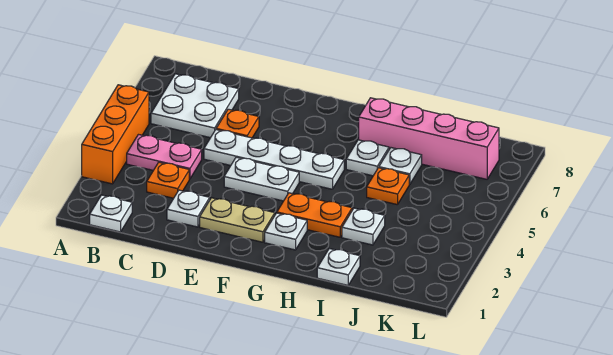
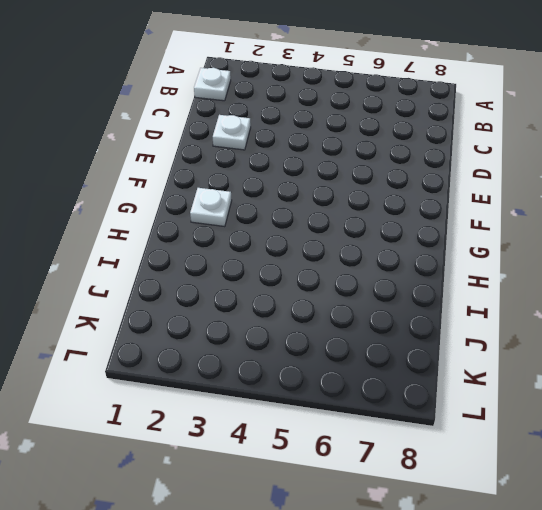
none -> orange brick A3:A5 level 1
none -> pink plate B4:C4 level 1
none -> white plate B6:C7 level 1

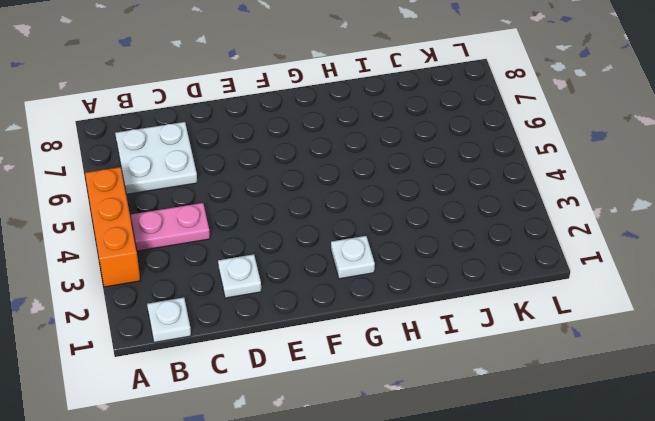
none -> orange plate C3 level 1
none -> white plate D5:G5 level 1
none -> orange plate D6 level 1

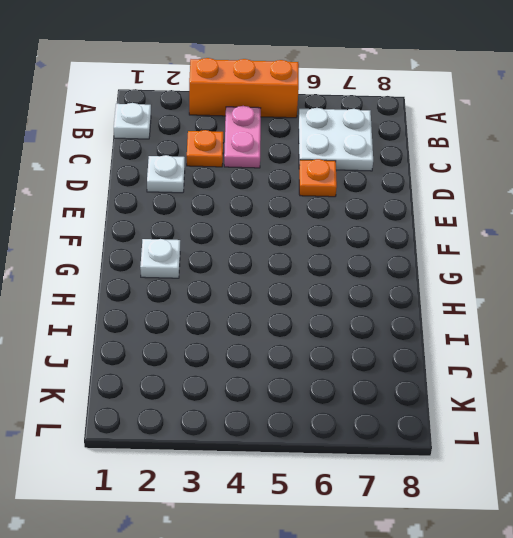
none -> white plate D5:G5 level 1
none -> tan plate E2:F2 level 1
none -> white plate E4:F4 level 1

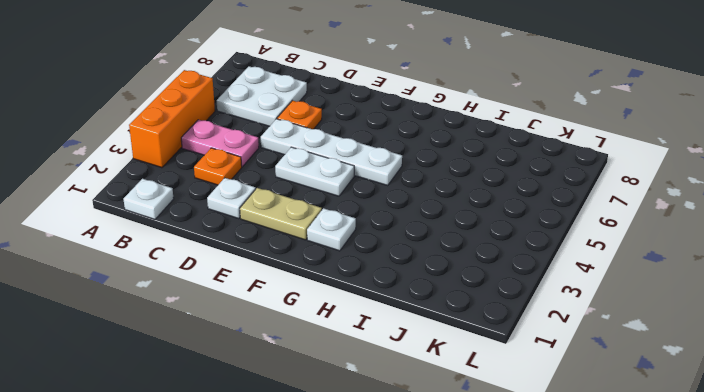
none -> orange plate G3:H3 level 1
none -> white plate H6 level 1
none -> pink brick H7:K7 level 1

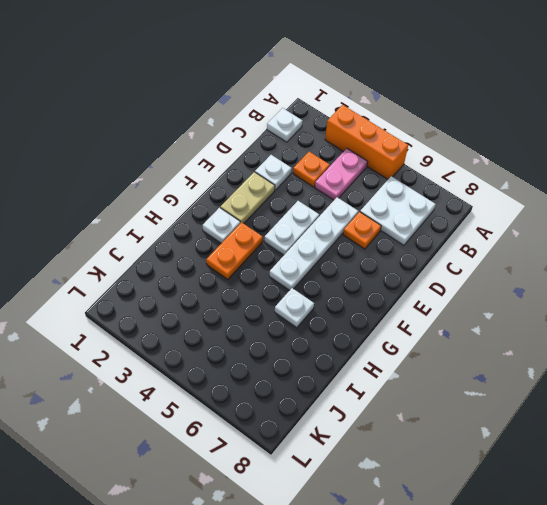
none -> pink brick H7:K7 level 1
none -> white plate I1 level 1
none -> white plate I3 level 1

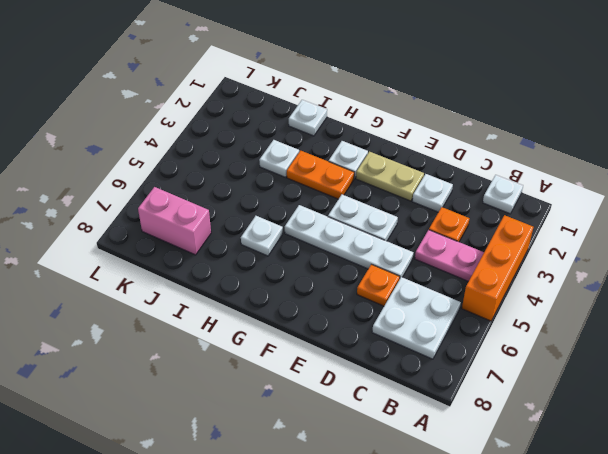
pink brick J7:K7 level 1 -> pink brick H7:K7 level 1
none -> orange plate I5 level 1
none -> white plate I6 level 1

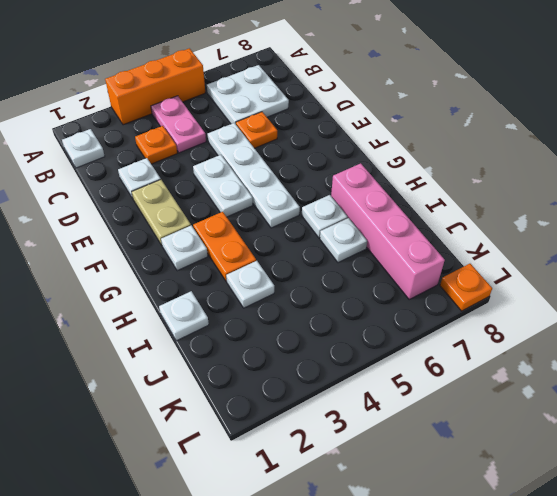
orange plate L8 level 1 -> orange plate I5 level 1

